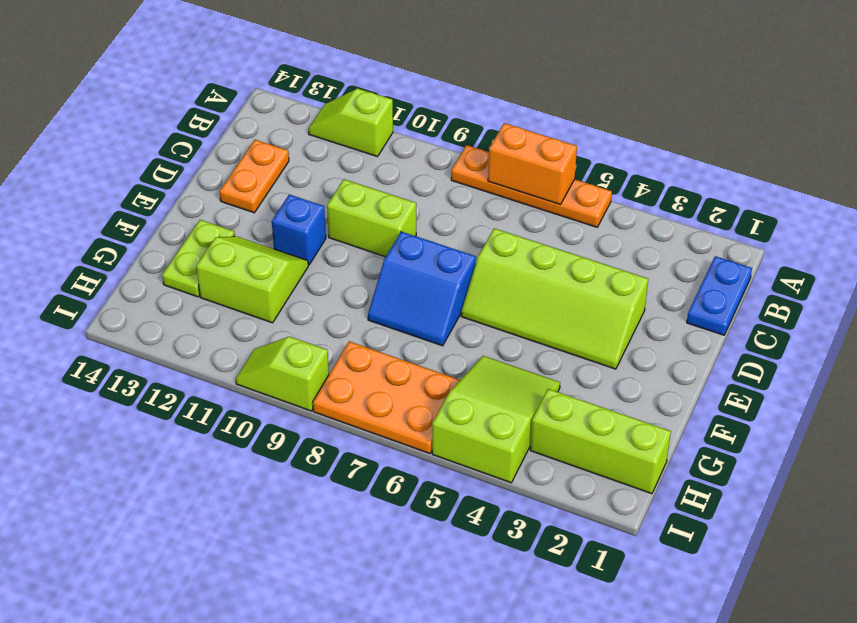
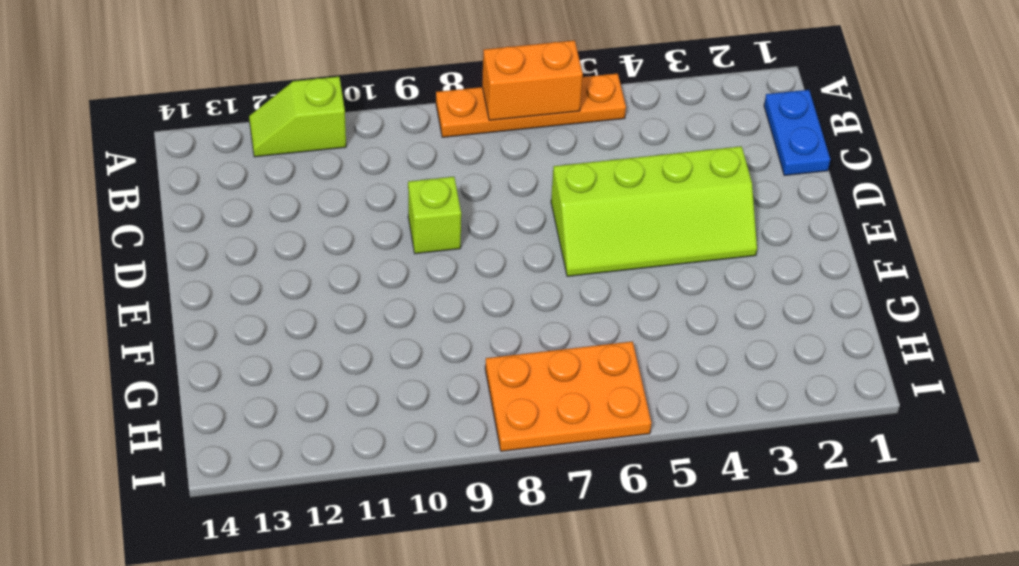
lime brick D9 level 1 -> lime brick D9:D10 level 1
none -> orange plate C13:D13 level 1
none -> blue slope E7:F8 level 1 top E
none -> blue brick E11 level 1

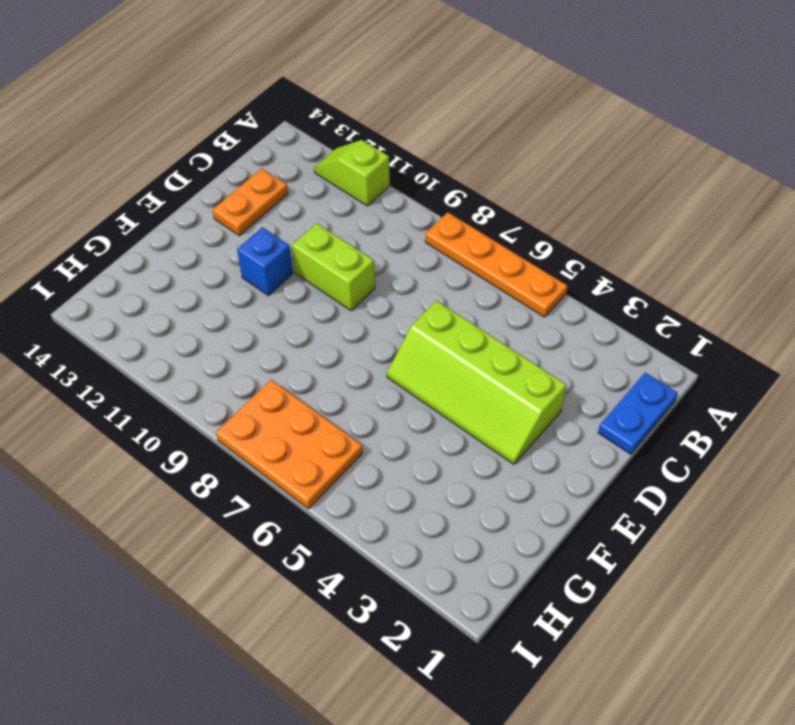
none -> blue slope E7:F8 level 1 top E
none -> lime slope F11:G12 level 1 top G
none -> lime plate F13:G13 level 1

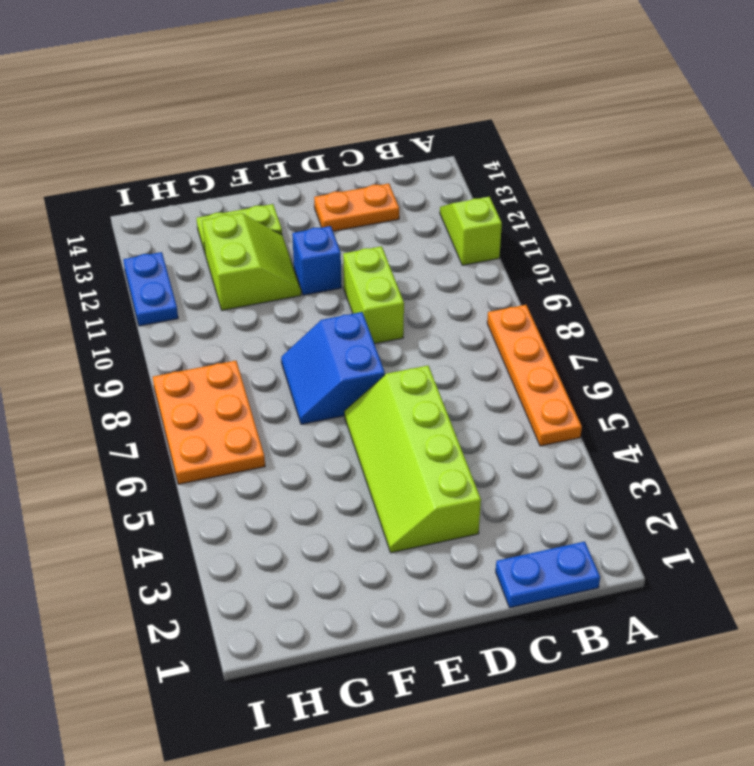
blue plate I11:I12 level 1 -> none
none -> lime slope G4:I5 level 1 top I
none -> lime brick H1:H3 level 1
none -> lime slope I9:I10 level 1 top 9

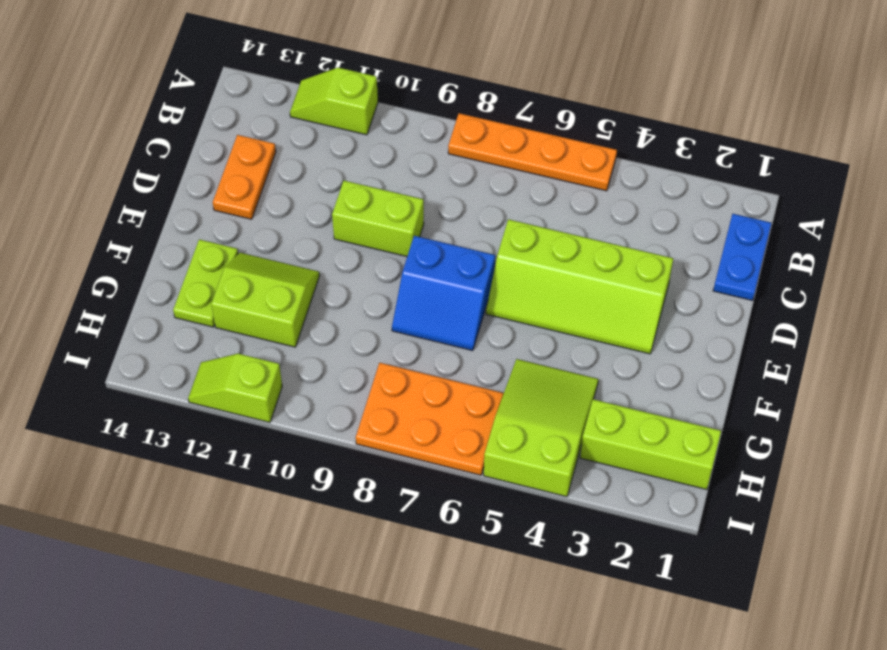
lime slope I11:I12 level 1 top 11 -> lime slope I9:I10 level 1 top 9
none -> blue brick E11 level 1
none -> orange brick A6:A7 level 2

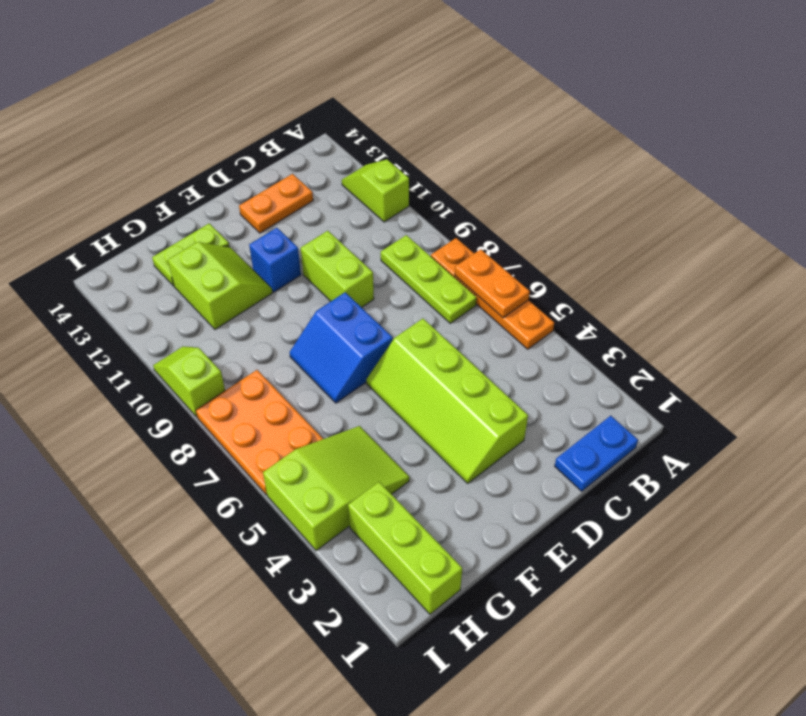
orange plate A6:A7 level 2 -> orange brick A6:A7 level 2
lime plate B7:B9 level 1 -> none

